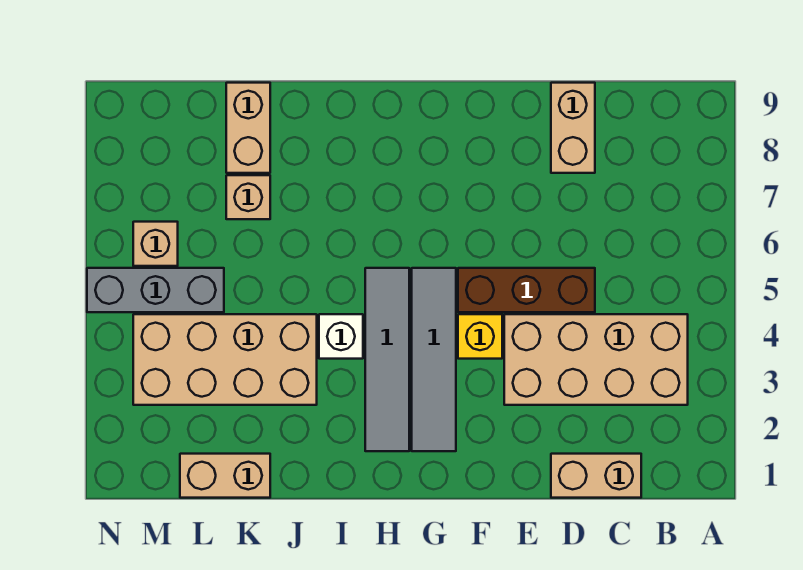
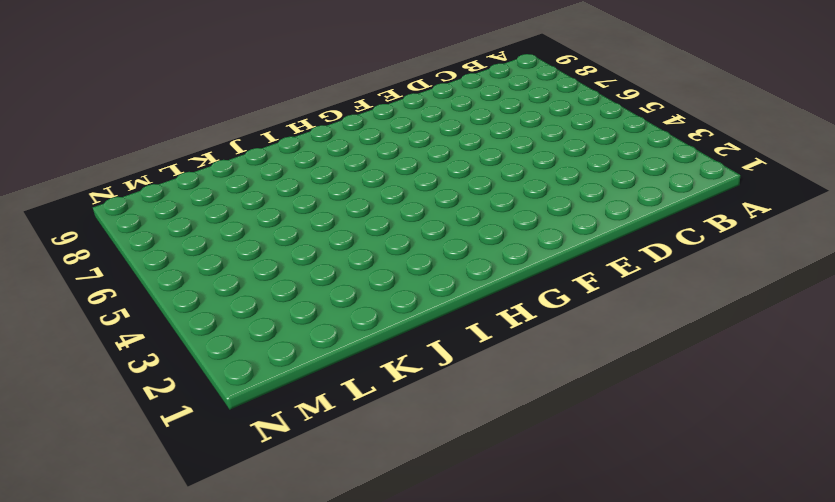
none -> tan brick B3:E4 level 1
none -> tan brick C1:D1 level 1
none -> brown brick D5:F5 level 1

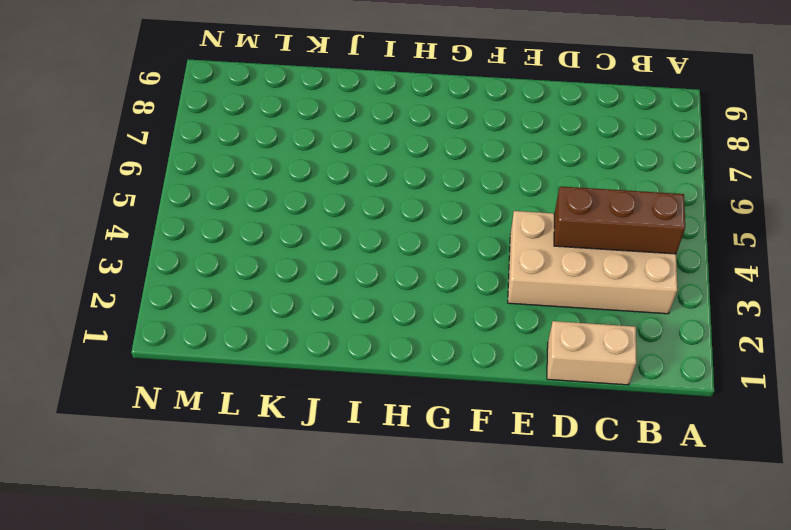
brown brick B4:D4 level 2 -> brown brick D5:F5 level 1
none -> tan brick D8:D9 level 1
none -> yellow brick F4 level 1
none -> grey tile G2:G5 level 1

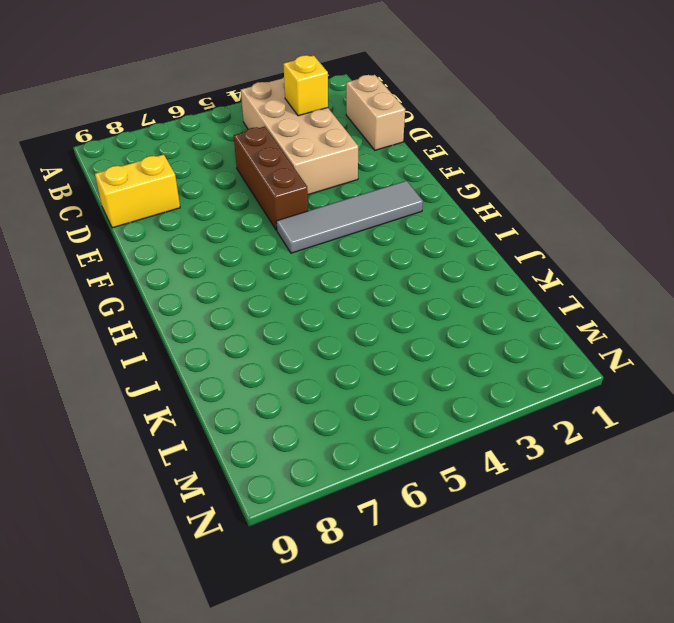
yellow brick C3 level 2 -> yellow brick F4 level 1
yellow brick D8:D9 level 1 -> tan brick D8:D9 level 1
none -> grey tile H2:H5 level 1
none -> white brick I4 level 1
none -> tan brick J3:M4 level 1

